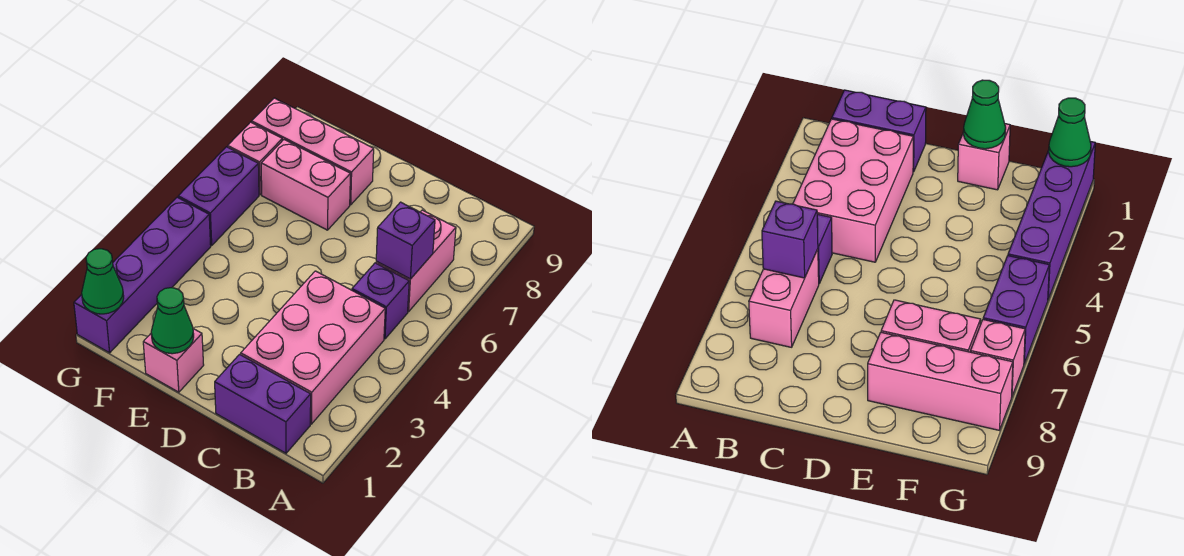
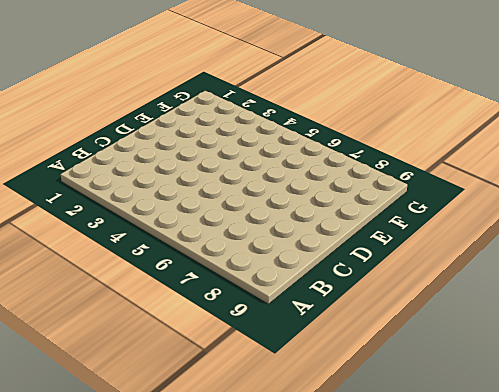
none -> purple brick B1:C1 level 1
none -> pink brick B2:C4 level 1
none -> purple brick B5 level 1

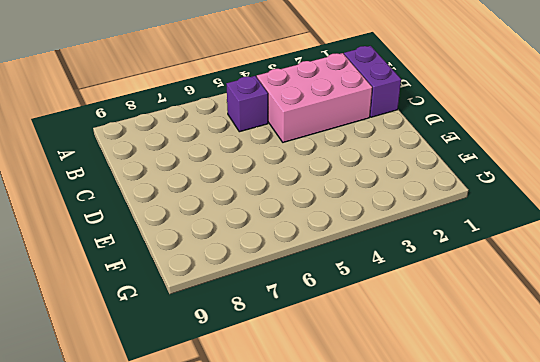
none -> pink brick B6:B7 level 1
none -> pink brick E1 level 1
none -> pink brick E7:F7 level 1

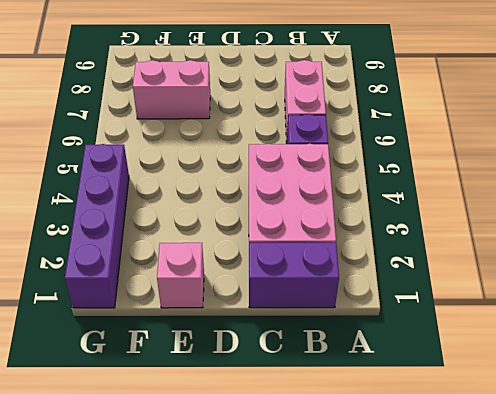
none -> pink brick E8:G8 level 1
none -> purple brick G5:G6 level 1
none -> pink brick G7 level 1

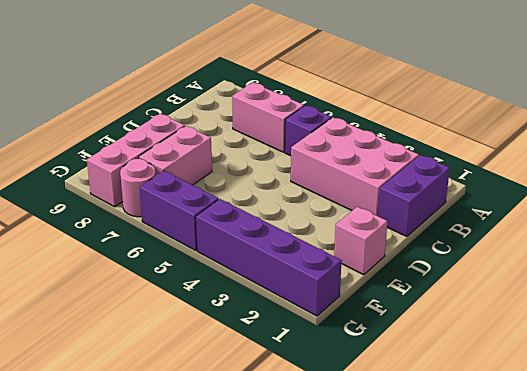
pink round brick G7 level 1 -> pink brick G7 level 1
none -> purple brick B6 level 2
none -> green cone E1 level 2
none -> green cone G1 level 2

